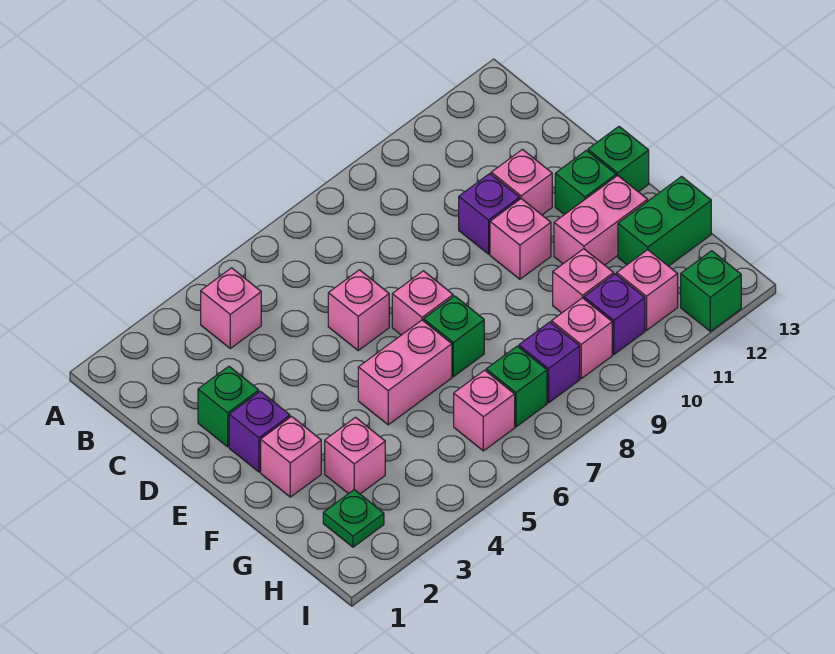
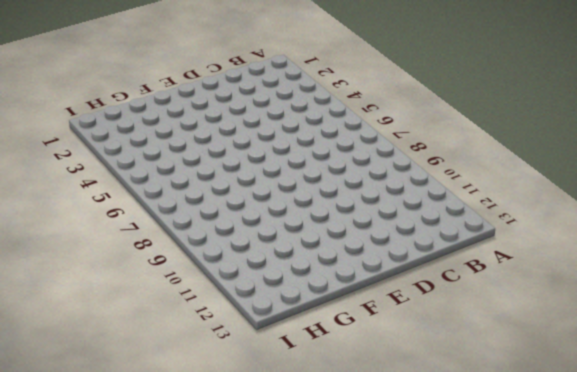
none -> pink brick B4 level 1
none -> green brick D2 level 1
none -> pink brick D6 level 1

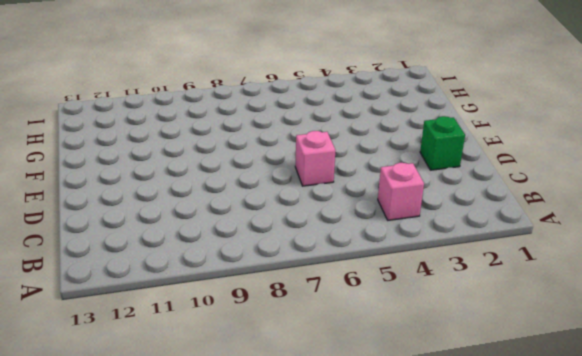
none -> purple brick D10 level 1
none -> pink brick D11 level 1
none -> purple brick E2 level 1

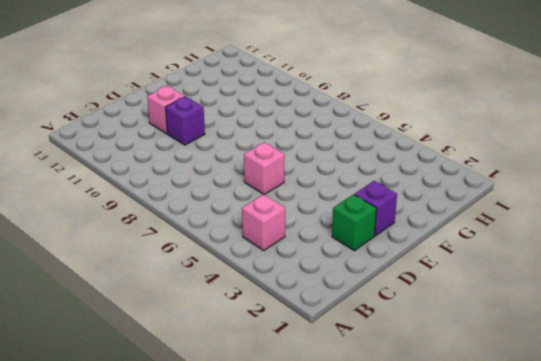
none -> pink brick E7 level 1
none -> pink brick E10 level 1
none -> green brick E12 level 1

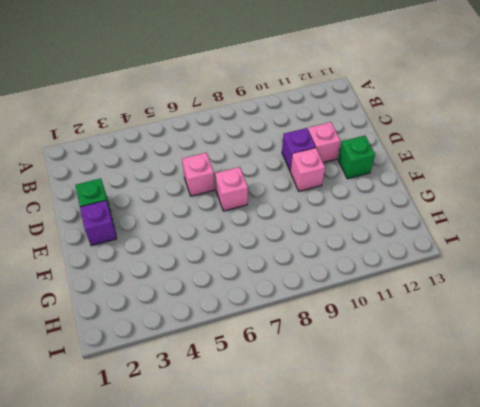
none -> pink brick B4 level 1
none -> green brick E13 level 1
none -> pink brick F2 level 1

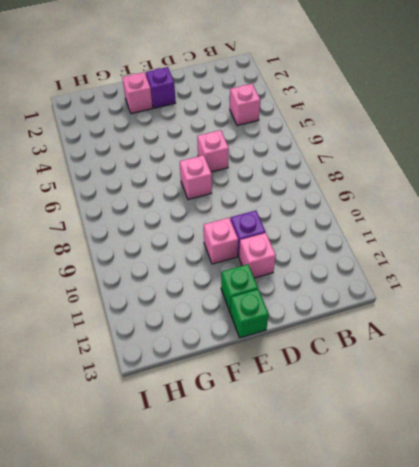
none -> green brick D2 level 1
none -> pink brick F5:F6 level 1
none -> green brick F7 level 1

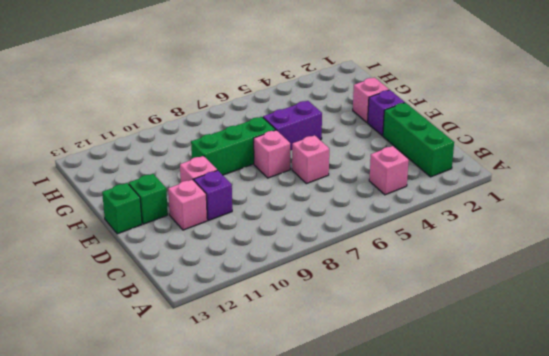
green brick B2:D2 level 1 -> green brick D2 level 1
purple brick F5:F6 level 1 -> pink brick F5:F6 level 1
green brick F7:F9 level 1 -> green brick F7 level 1
none -> pink brick F11:F12 level 1
none -> pink brick G3 level 1
none -> pink brick G10 level 1

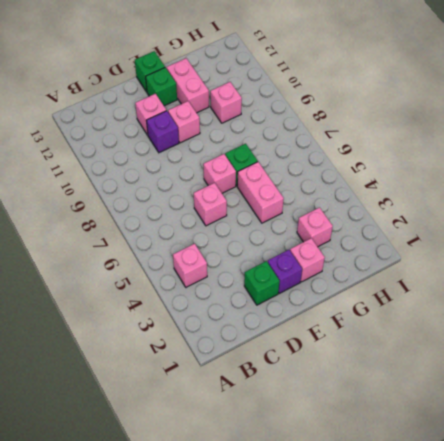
none -> green brick G12:G13 level 1
none -> green plate H2 level 1
none -> pink brick H6 level 1

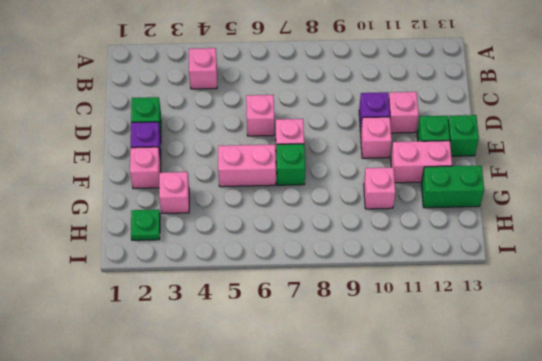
none -> pink brick H6 level 1
none -> green brick H7 level 1
none -> purple brick H8 level 1

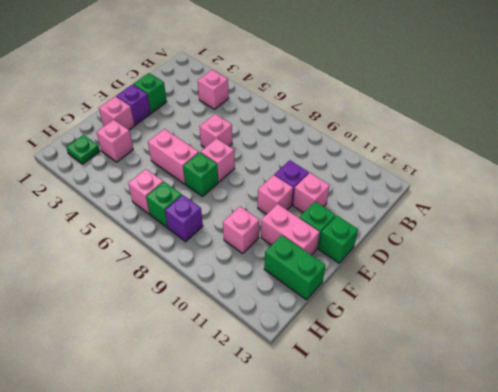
none -> pink brick H9 level 1
none -> purple brick H10 level 1
none -> pink brick H11 level 1

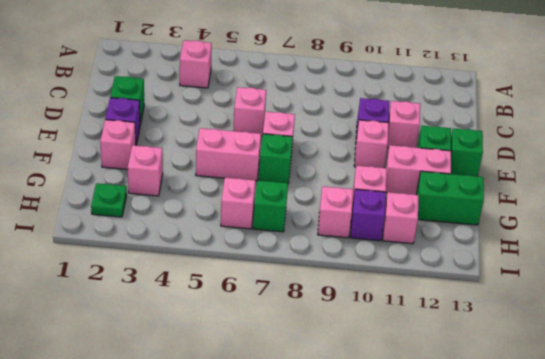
none -> purple brick H8 level 1
none -> green brick I12 level 1

